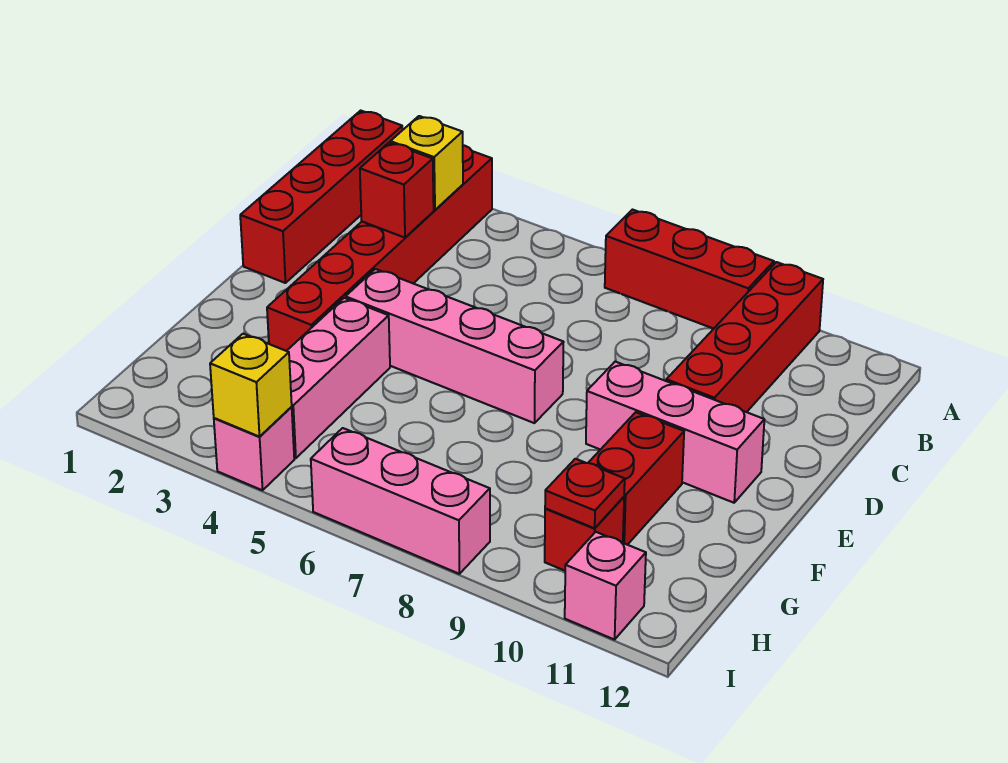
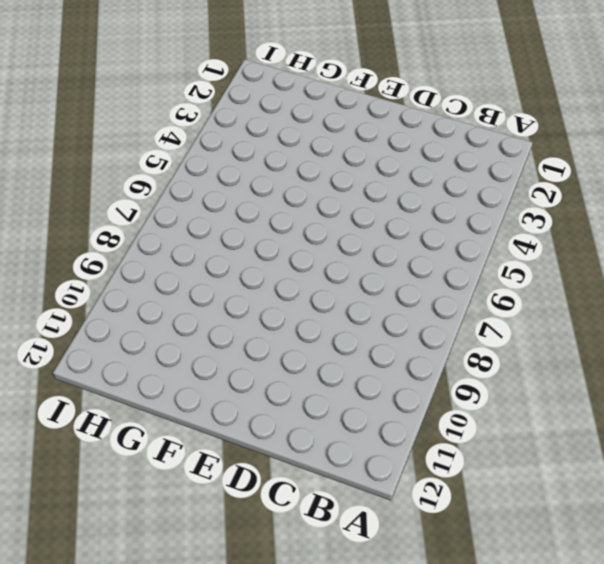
none -> red brick A1:D1 level 1
none -> red brick A3:F3 level 1
none -> red brick A7:A9 level 1

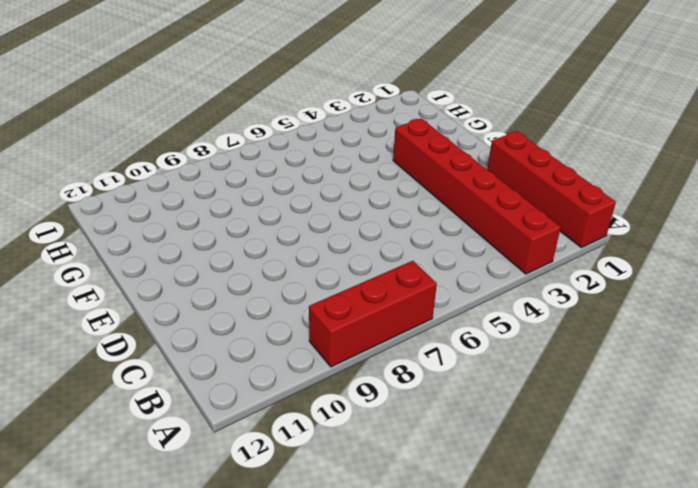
none -> red brick A10:D10 level 1
none -> pink brick E4:E7 level 1
none -> pink brick E9:E11 level 1

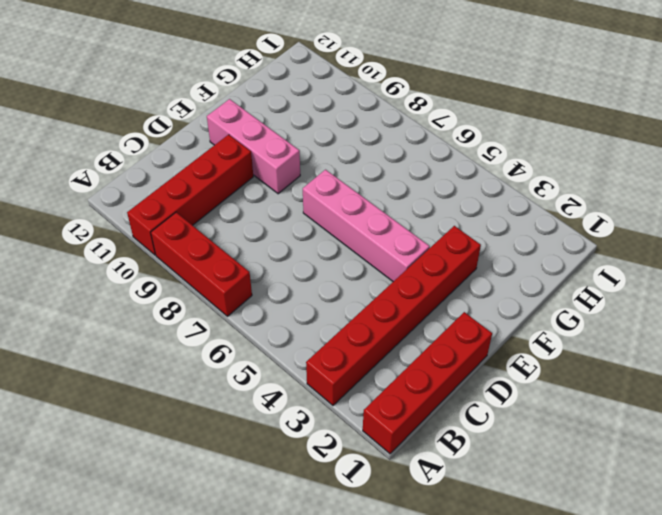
none -> pink brick F4:H4 level 1
none -> red brick F10:G10 level 1
none -> red brick H10 level 1

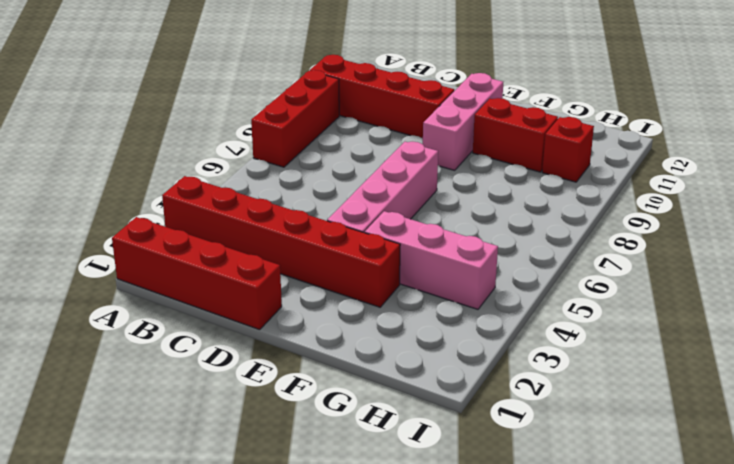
none -> pink brick I4 level 1
none -> pink brick I6:I8 level 1
none -> pink brick I11 level 1

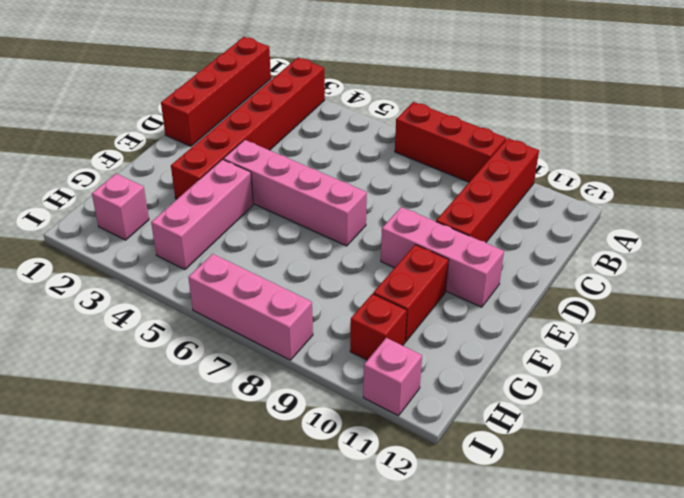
pink brick H2 level 1 -> pink brick I4 level 1
none -> yellow brick B3 level 2
none -> red brick C3 level 2
none -> red plate H10 level 2

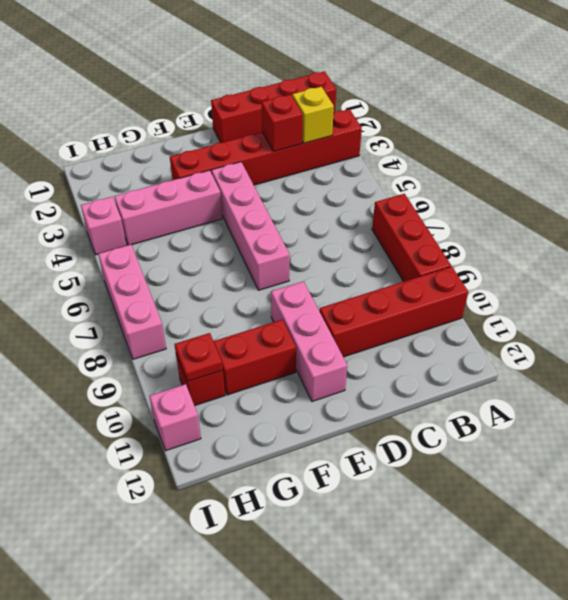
none -> yellow brick I4 level 2

